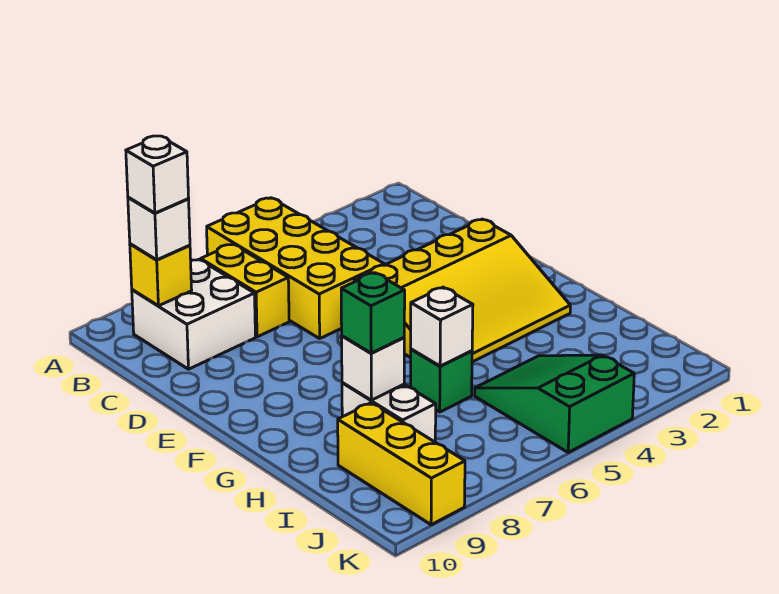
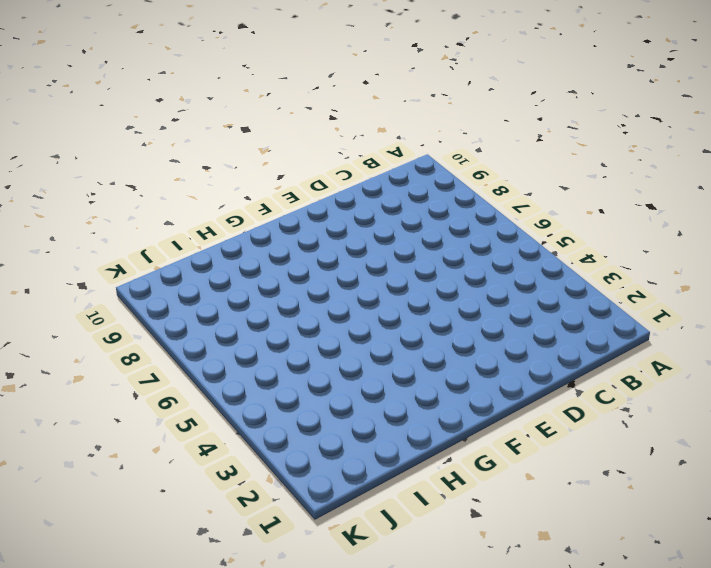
none -> yellow brick A5:D6 level 1
none -> yellow brick B7:C7 level 1
none -> white brick B8:C9 level 1

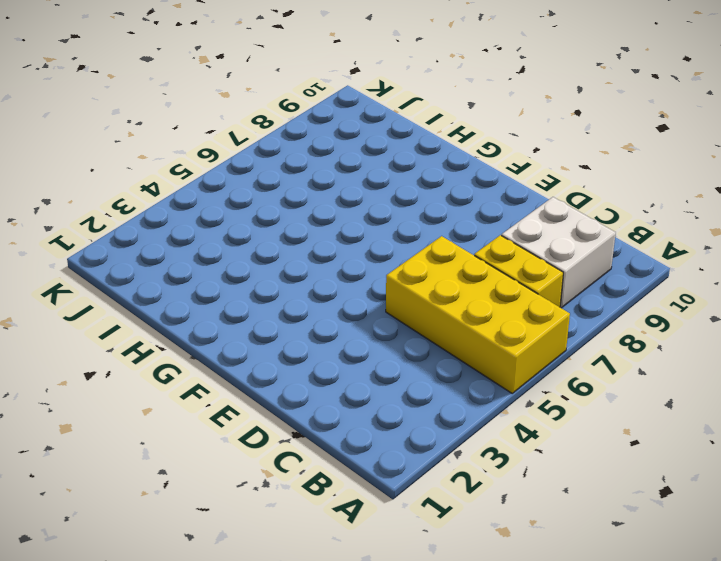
none -> yellow slope E2:G5 level 1 top E
none -> green brick H6 level 1
none -> white brick H8:I8 level 1

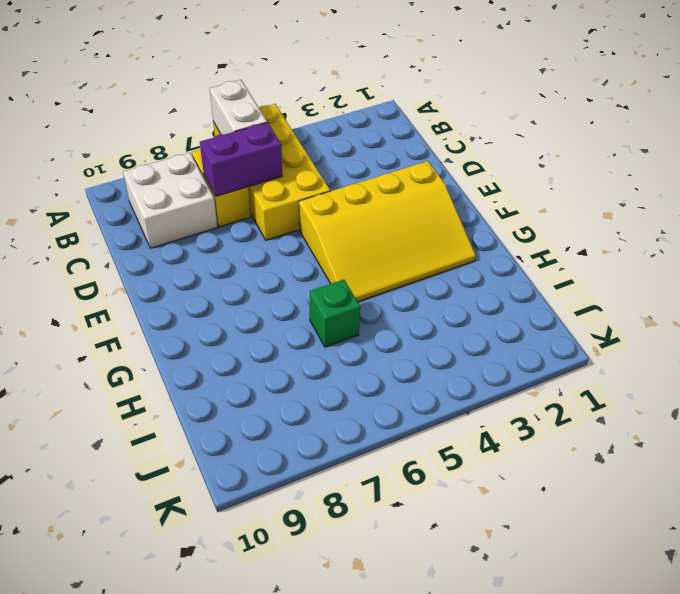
white brick A6:B6 level 2 -> white brick H8:I8 level 1
purple brick C6:C7 level 2 -> none
none -> green slope I4:K5 level 1 top K
none -> yellow brick I9:K9 level 1
none -> yellow brick B9 level 2

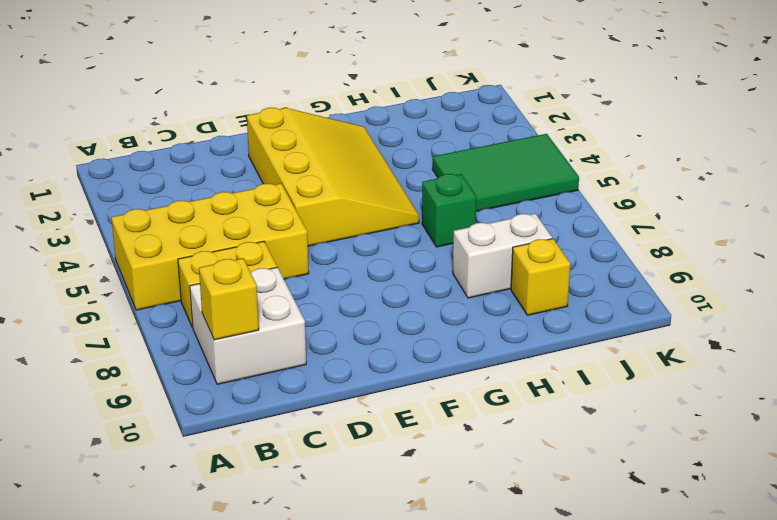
green tile I4:K5 level 1 -> green slope I4:K5 level 1 top K
yellow brick I9 level 1 -> yellow brick I9:K9 level 1
none -> white brick H6 level 2
none -> white brick H8 level 2
none -> white brick B9 level 3

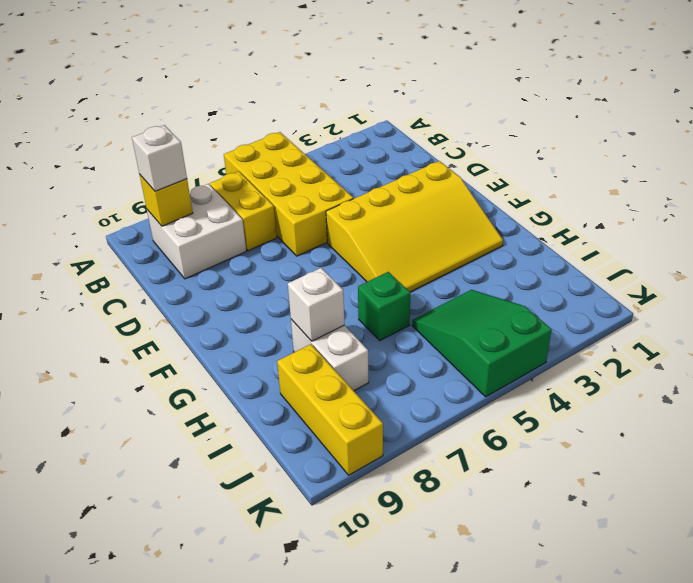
none -> white brick H6 level 2
none -> green brick H8 level 3
none -> white brick B9 level 4

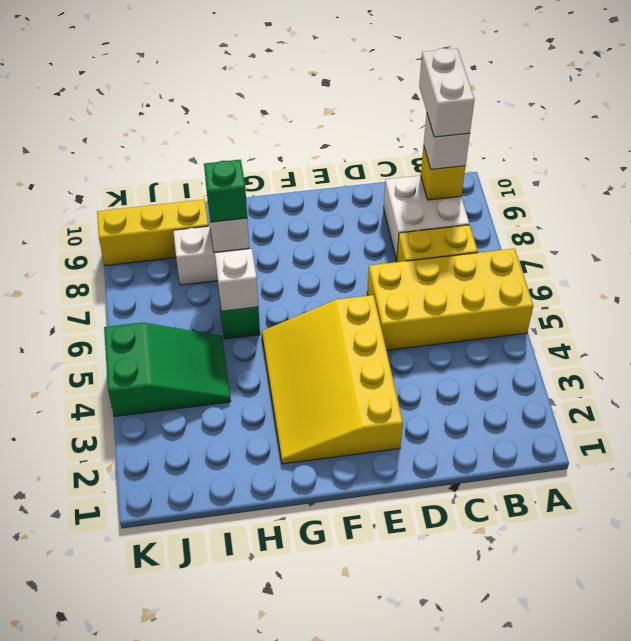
white brick B9:B10 level 4 -> white brick B9 level 4

